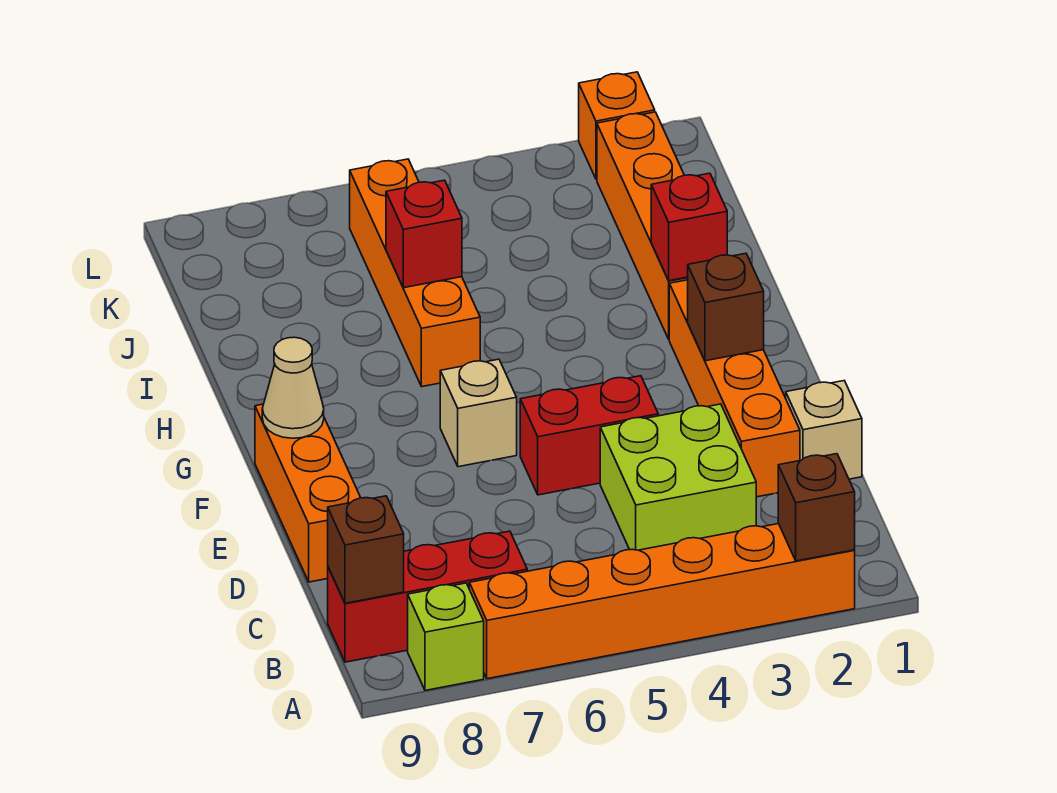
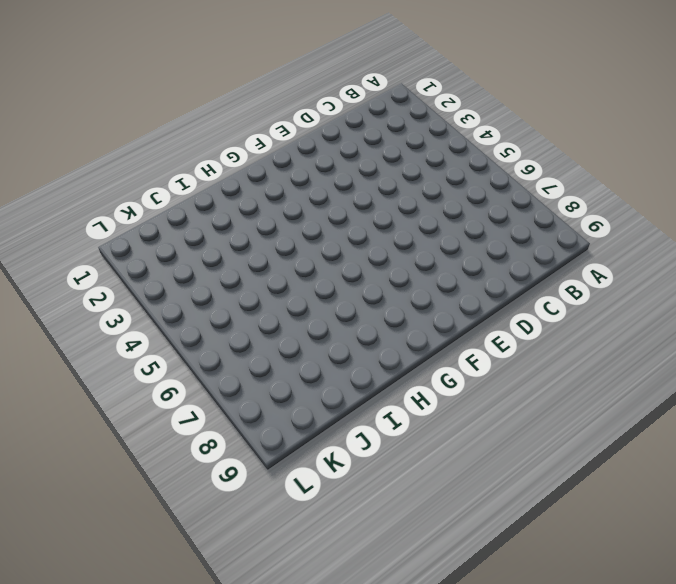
none -> orange brick A2:A7 level 1
none -> lime brick A8 level 1
none -> red brick B7:B9 level 1

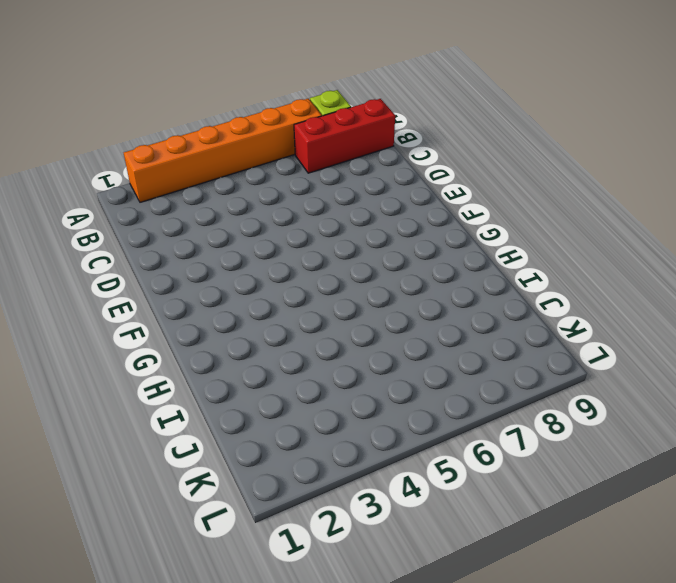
none -> lime brick C3:D4 level 1
none -> tan brick D1 level 1
none -> orange brick D2:G2 level 1

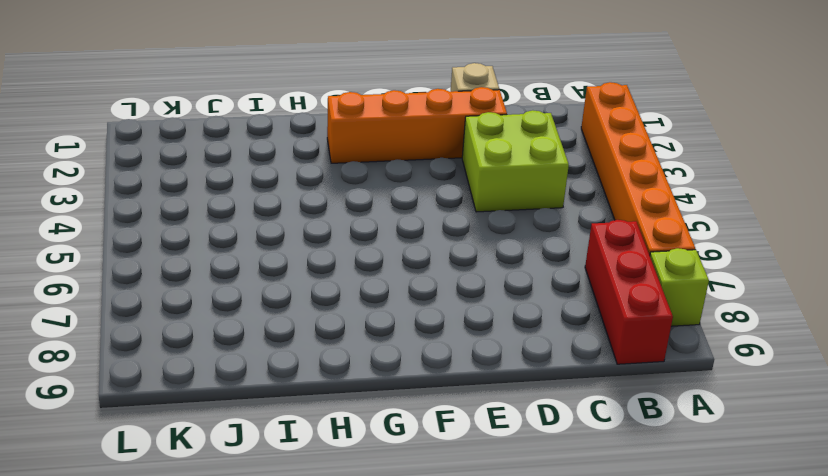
none -> orange brick D9:F9 level 1
none -> red brick E4:E5 level 1
none -> tan brick F6 level 1

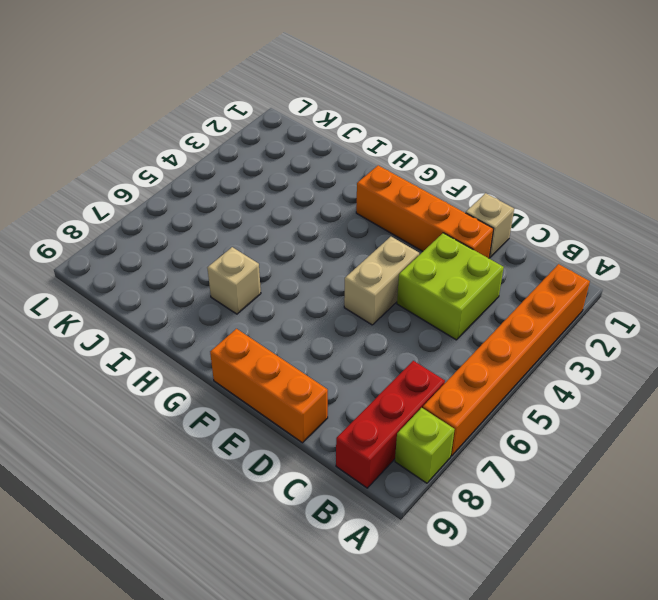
tan brick E4:E5 level 1 -> red brick E4:E5 level 1
tan brick H7 level 1 -> tan brick F6 level 1
none -> orange brick H2:K2 level 1
none -> orange brick H6:K6 level 1
none -> orange brick L2 level 1

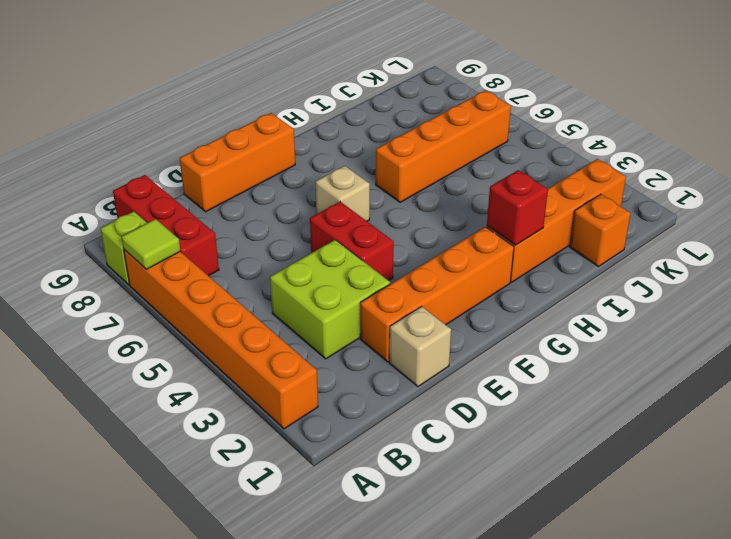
lime tile A7 level 2 -> none
orange brick J1 level 1 -> orange brick L2 level 1
none -> brown brick A2 level 2
none -> brown brick B9 level 2
none -> brown brick F2 level 2

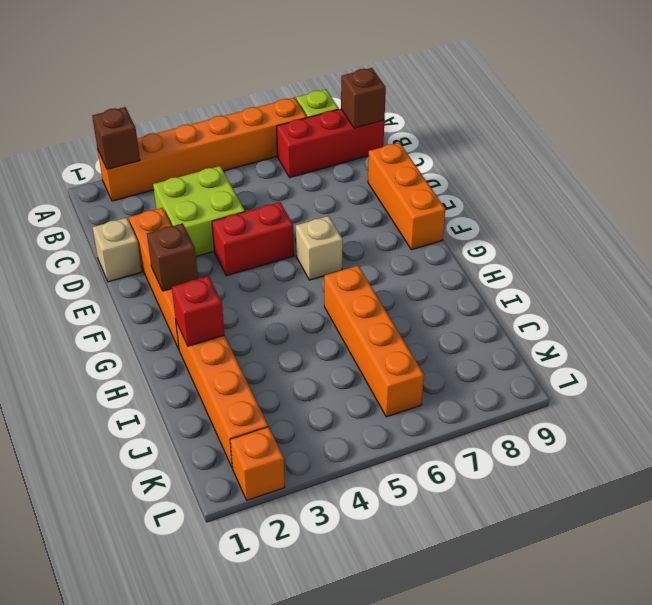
none -> tan cone F9 level 2
none -> red brick I6 level 2

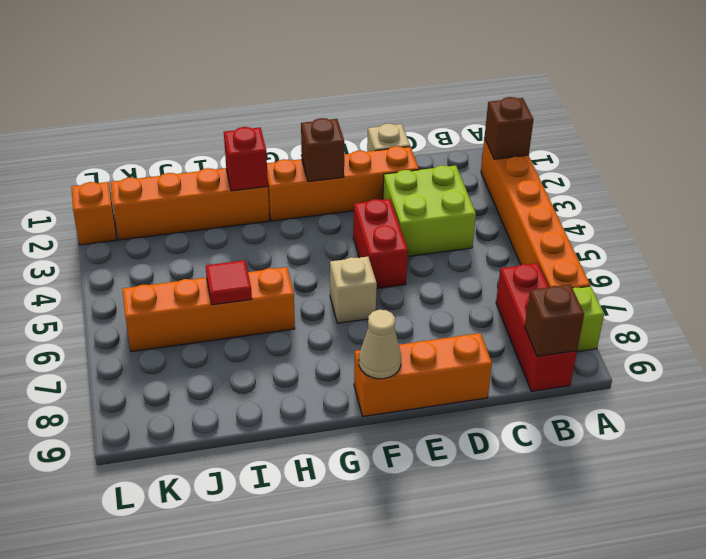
red tile I6 level 2 -> red brick I6 level 2

